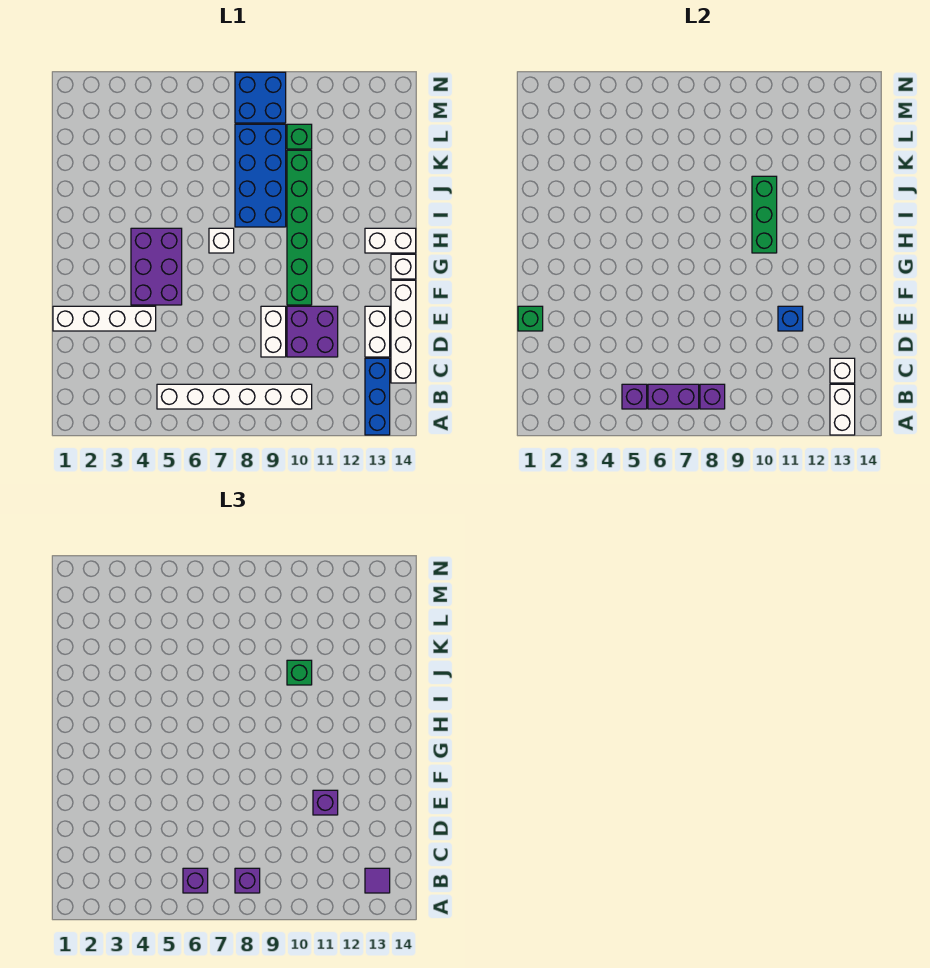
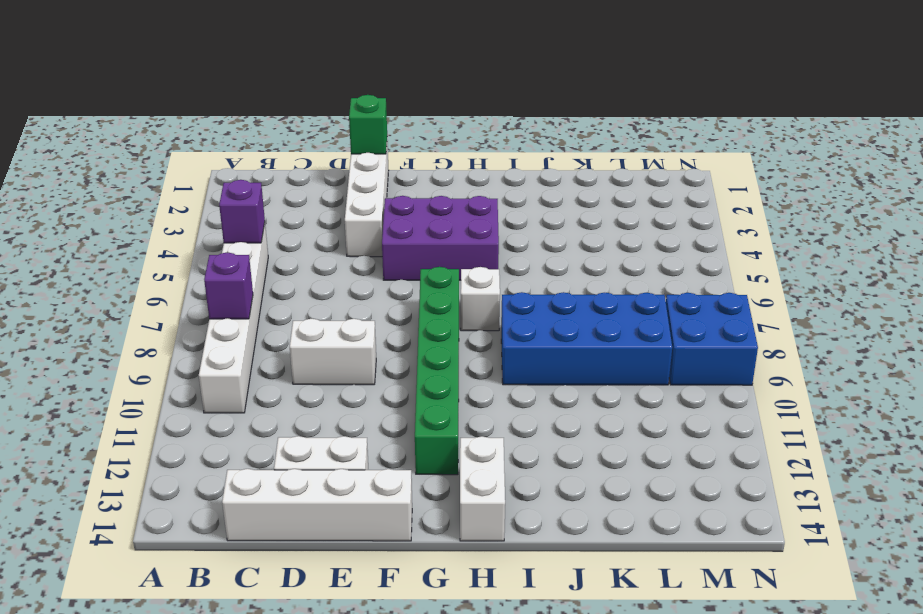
green brick G7:G12 level 1 -> green brick F10:K10 level 1
none -> blue brick A13:C13 level 1
none -> purple brick D10:E11 level 1
none -> white brick G14 level 1

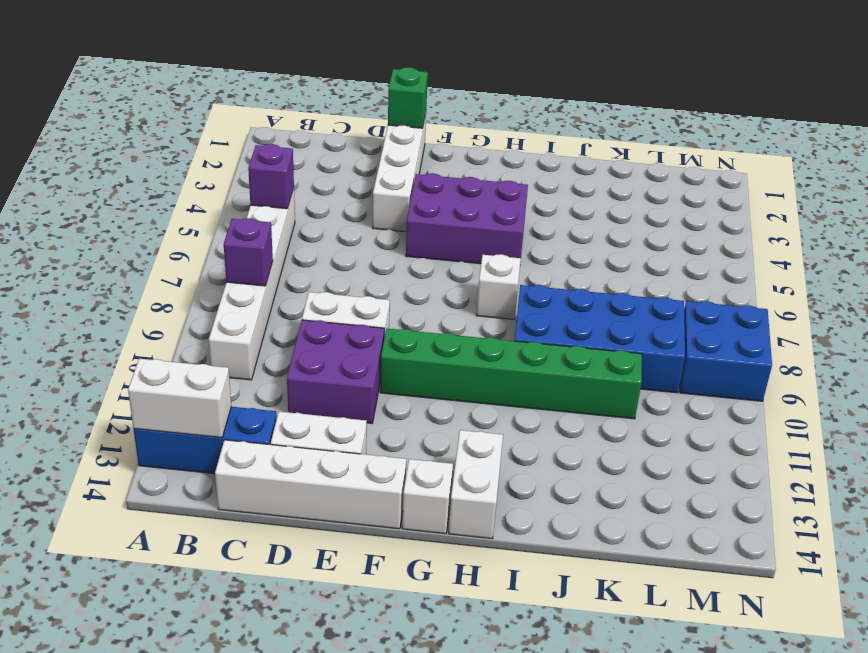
none -> green brick L10 level 1
none -> purple brick B6:B7 level 2
none -> white brick C13 level 2

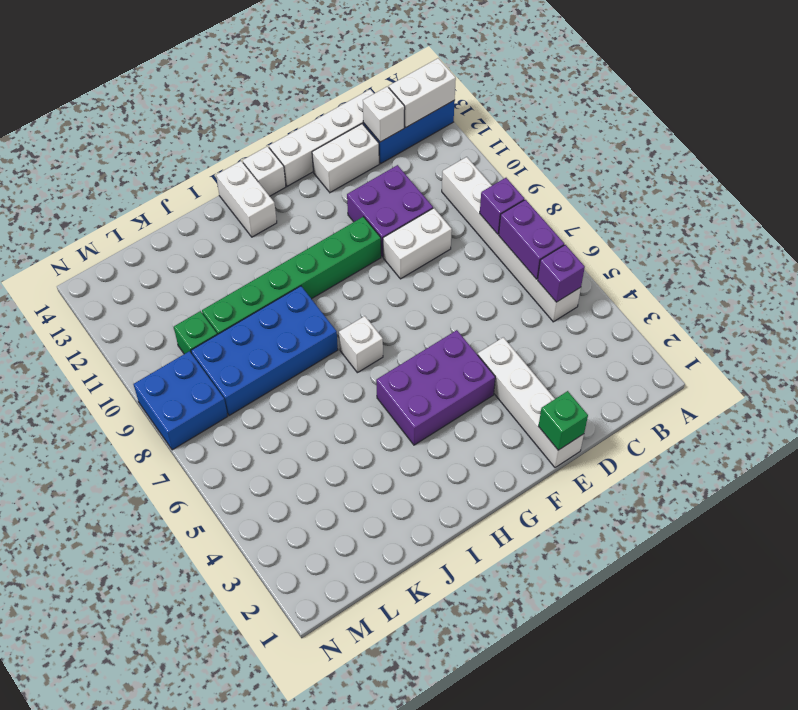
none -> blue brick E11 level 2
none -> green brick H10:J10 level 2
none -> purple brick B6 level 3

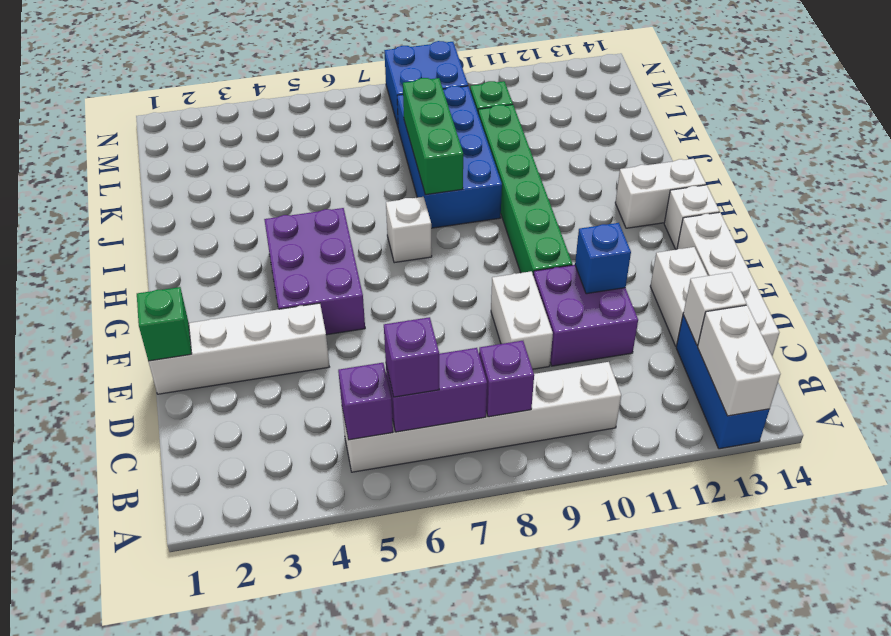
green brick I8:K8 level 2 -> green brick H10:J10 level 2
none -> purple brick B8 level 3
none -> purple tile B13 level 3
none -> purple brick E11 level 3

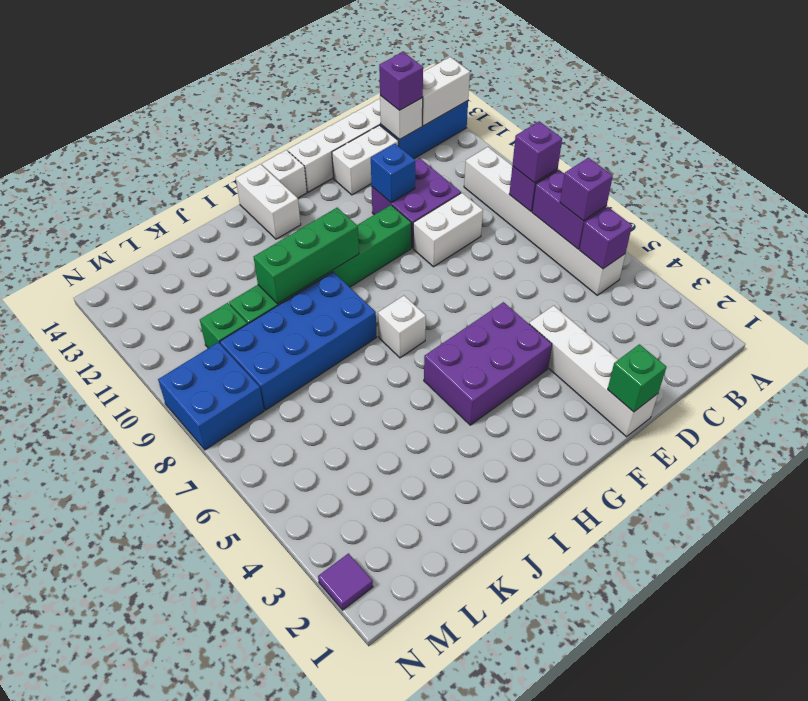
purple brick C13 level 3 -> purple brick E11 level 3
purple tile N2 level 1 -> purple tile B13 level 3
none -> green brick J10 level 3

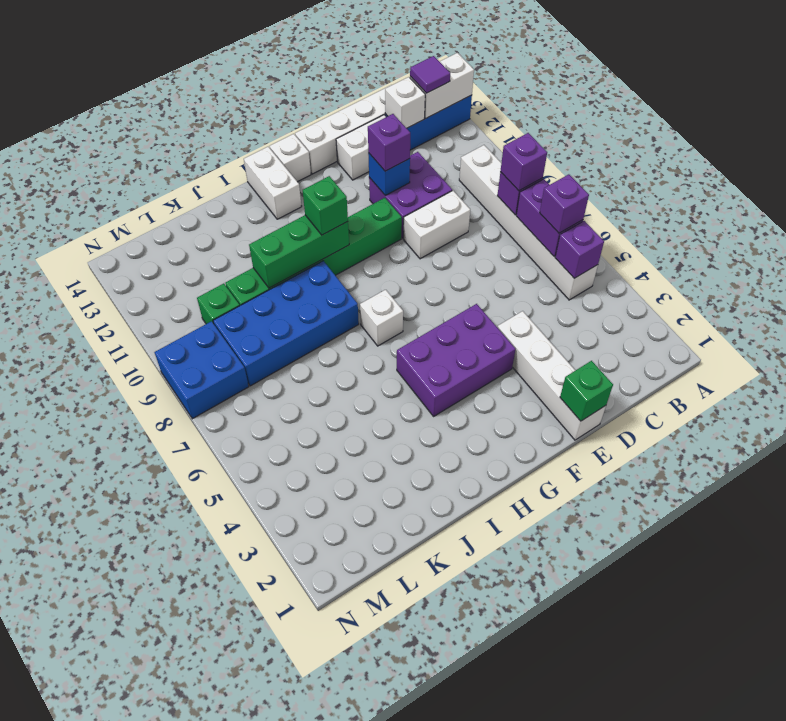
green brick H10 level 3 -> green brick J10 level 3

